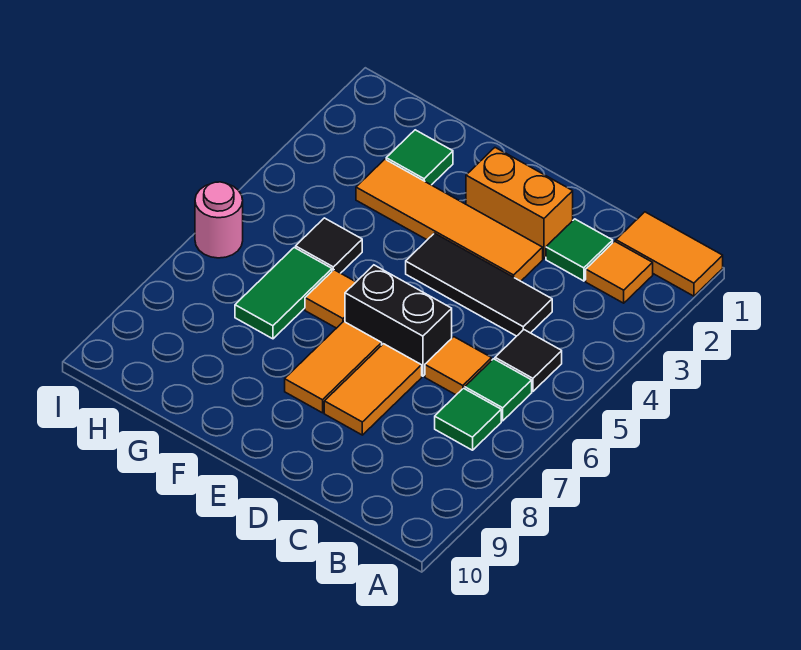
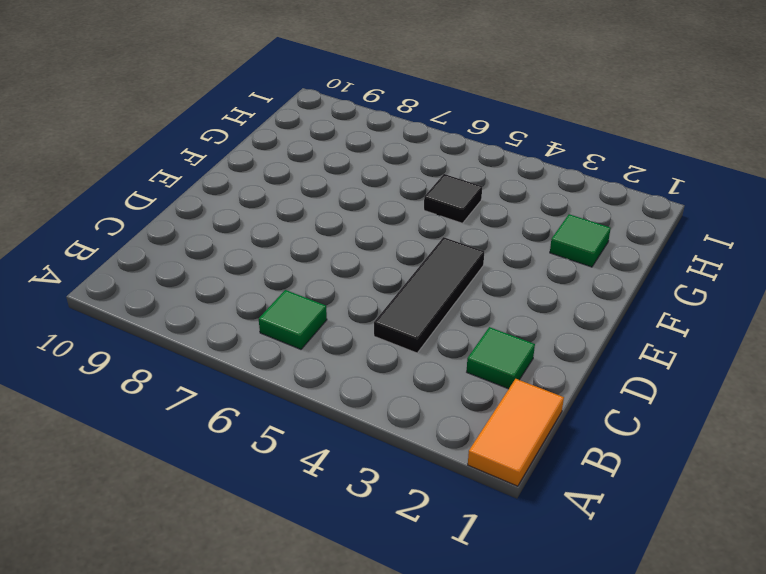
none -> orange tile B2 level 1
none -> black tile B5 level 1
none -> green tile B7 level 1

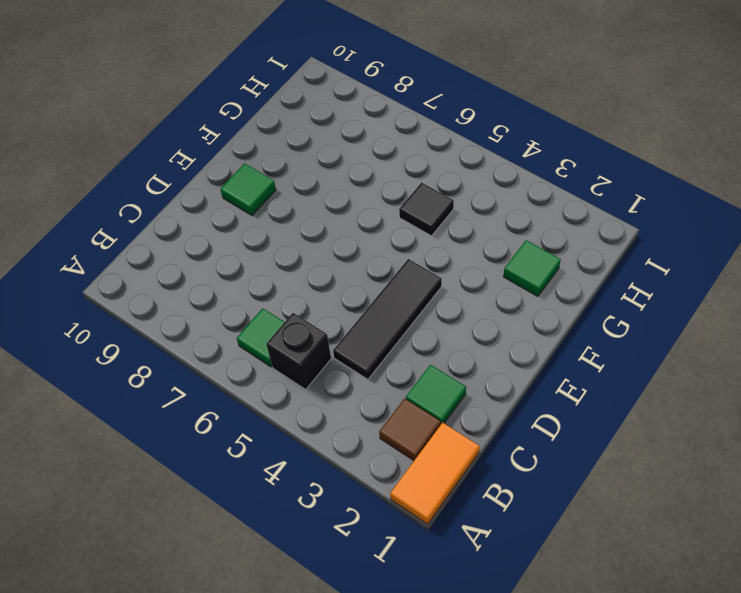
brown tile B2 level 1 -> orange tile B2 level 1
black brick B5 level 1 -> black tile B5 level 1
green tile E9 level 1 -> green tile B7 level 1
none -> orange tile C6 level 1
none -> orange brick D2:E2 level 1
none -> orange tile D3:G3 level 1

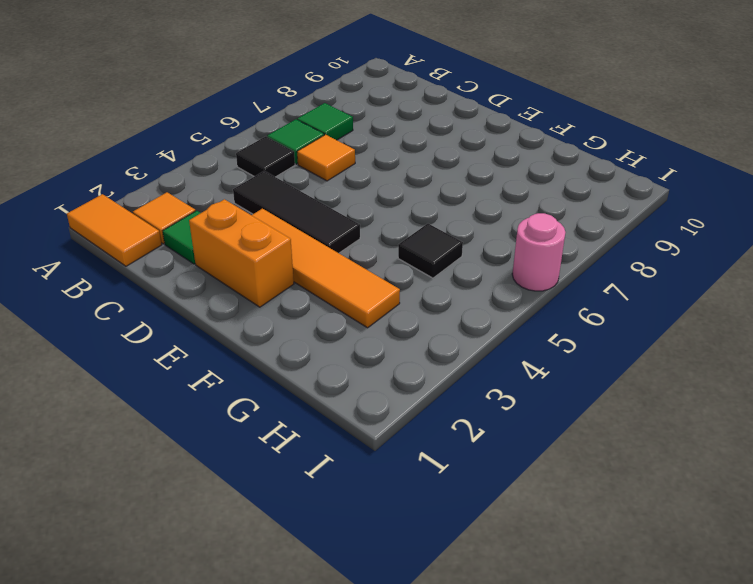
none -> black brick D6:E6 level 1
none -> orange tile D7:D8 level 1
none -> orange tile E7:E8 level 1

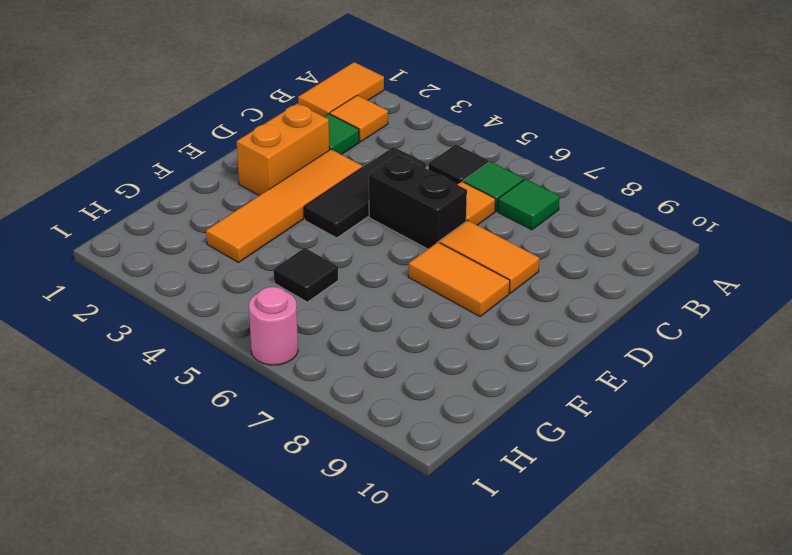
black brick D5:D6 level 1 -> black brick D6:E6 level 1
none -> orange tile F6 level 1
none -> green tile G2 level 1
none -> green tile G6:G7 level 1

